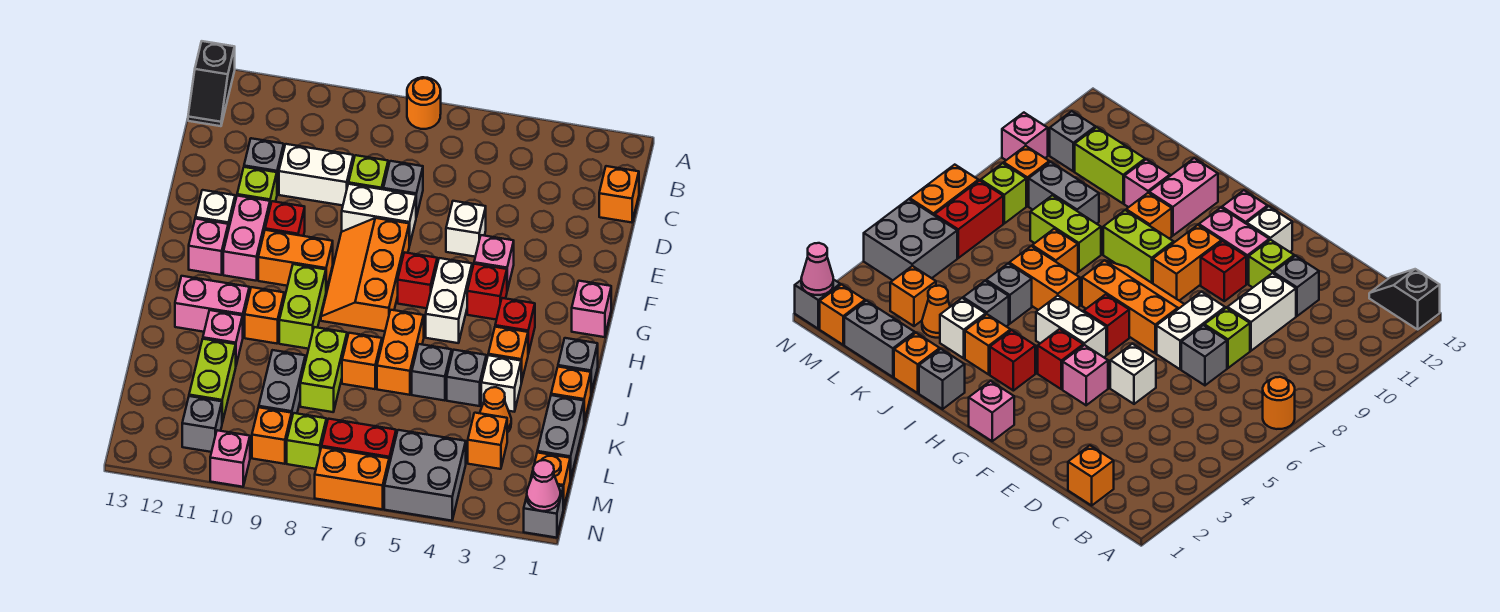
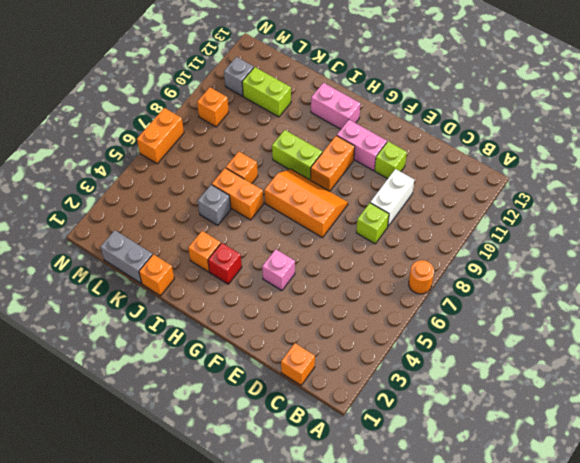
pink brick H12:I12 level 1 -> pink brick I11:I12 level 1
none -> black slope A13:B13 level 1 top A
none -> grey brick D7 level 1
none -> grey brick D11 level 1
none -> white brick E5 level 1

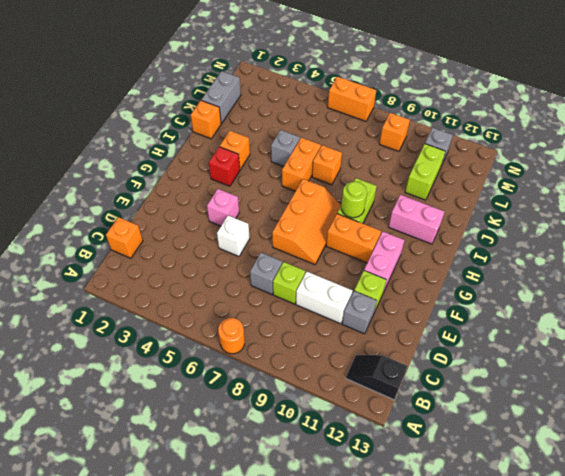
black slope B12:B13 level 1 top 13 -> black slope A13:B13 level 1 top A
lime round brick H9 level 2 -> none
none -> white brick E7:E8 level 1
none -> red brick F10 level 1
none -> white brick F12 level 1
none -> pink brick G1 level 1

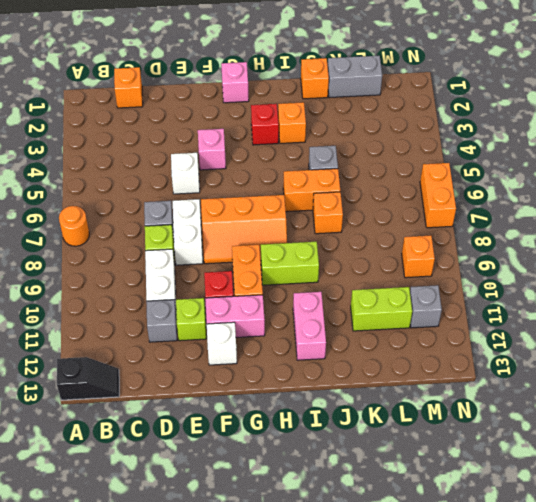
none -> red brick G4 level 1
none -> white brick G5:H5 level 1
none -> red brick G6 level 1
none -> pink brick G12 level 1

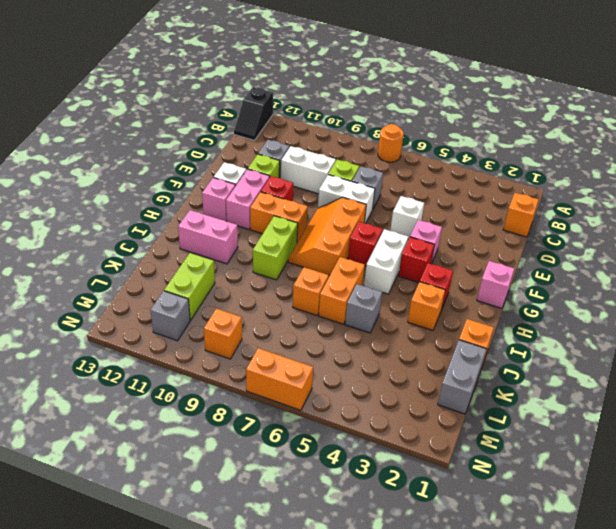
none -> grey brick I1 level 1
none -> orange brick I10 level 1
none -> white brick J3 level 1
none -> grey brick J4 level 1

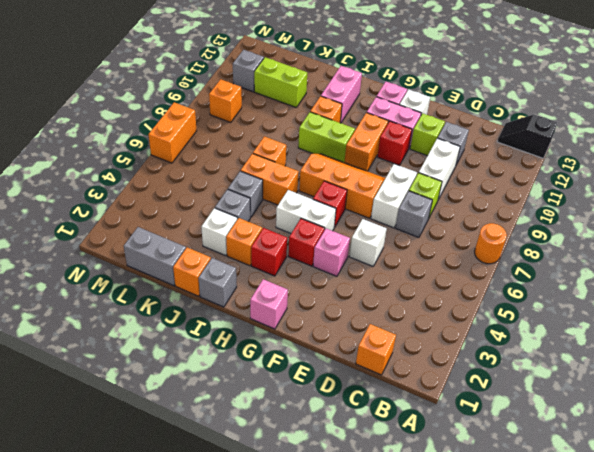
none -> lime brick J8:K8 level 1
none -> pink brick J11 level 1
none -> orange cone K3 level 1
none -> grey brick K9:L9 level 1

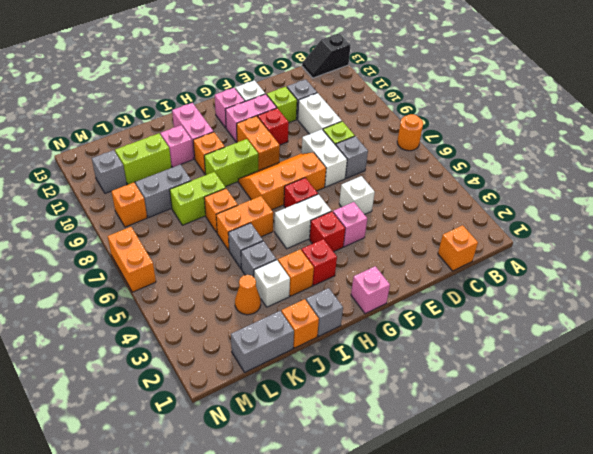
none -> orange brick L3 level 1
none -> orange brick M1 level 1
none -> grey brick M4:N5 level 1
none -> red brick M6:M7 level 1

